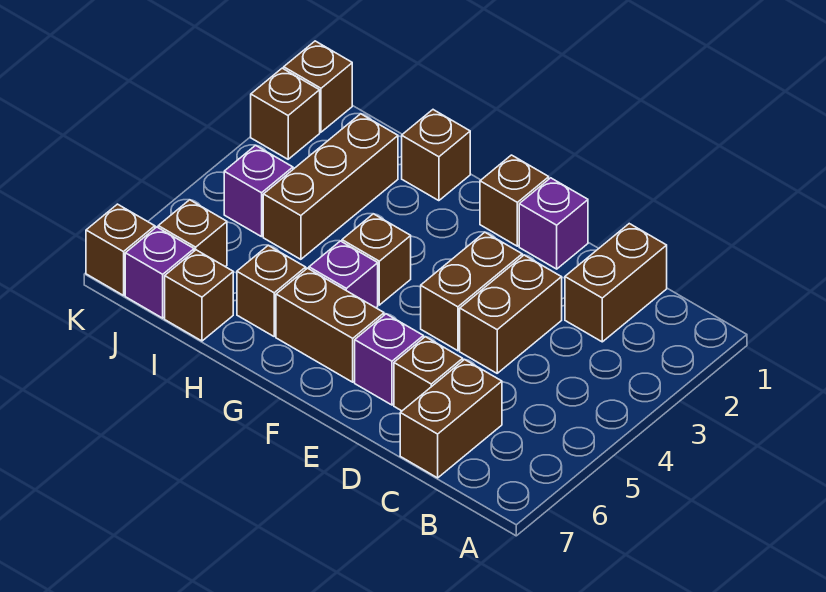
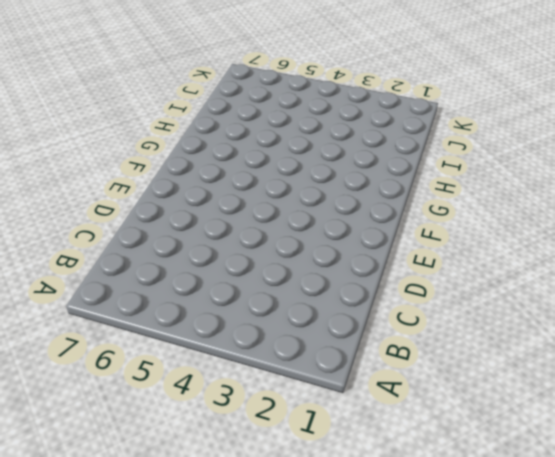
none -> brown brick C1:C2 level 1
none -> brown brick C6:C7 level 1
none -> brown brick D3:D4 level 1

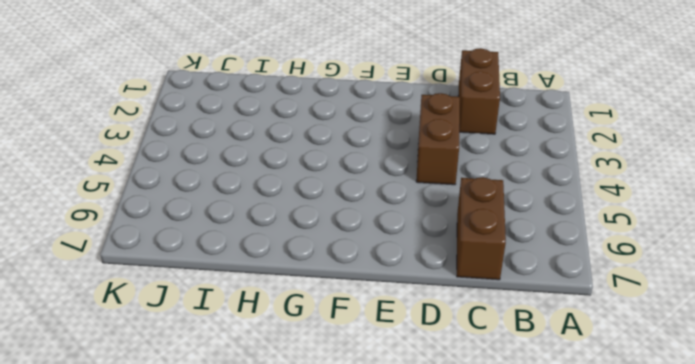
none -> brown brick D6 level 1
none -> purple brick E1 level 1
none -> brown brick E3:E4 level 1

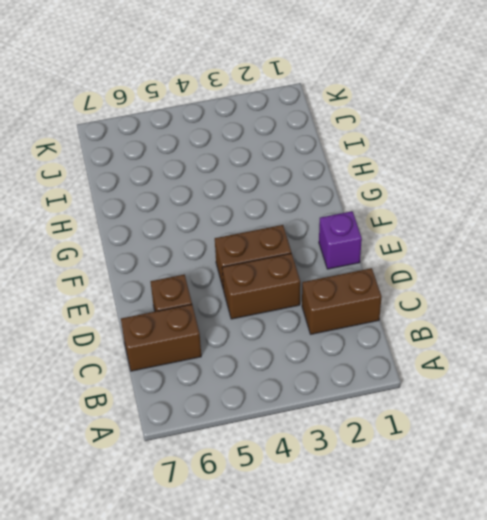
none -> purple brick E6 level 1
none -> brown brick F1 level 1
none -> brown brick F6:G6 level 1

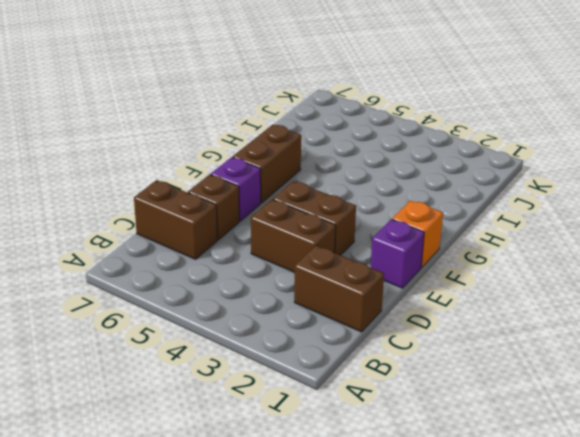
orange brick F1 level 1 -> brown brick F1 level 1
none -> brown brick G4 level 1
none -> purple brick G5 level 1
none -> brown brick H1 level 1

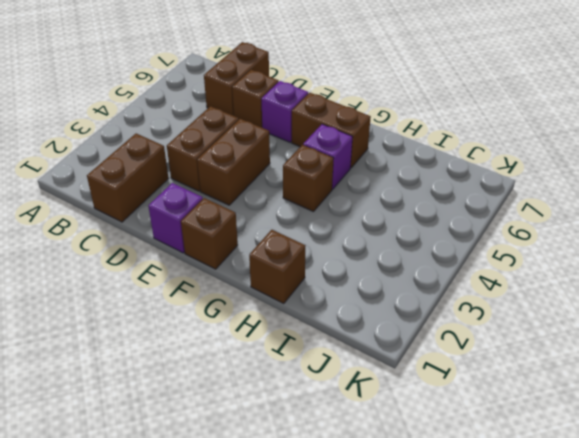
none -> brown brick H6 level 1
none -> brown brick I2:I4 level 1
none -> brown brick I7 level 1

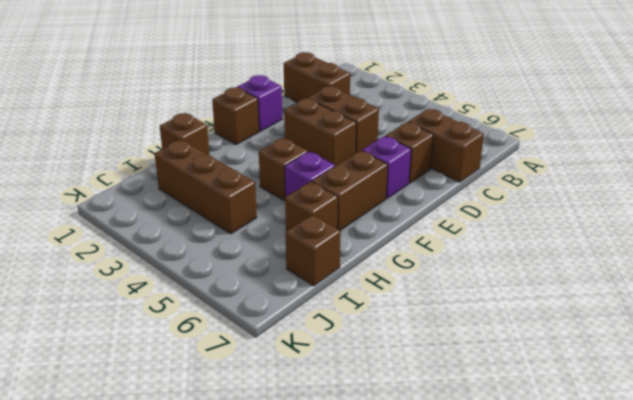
none -> purple brick J4 level 1
none -> brown brick J6 level 1
none -> purple brick J7 level 1

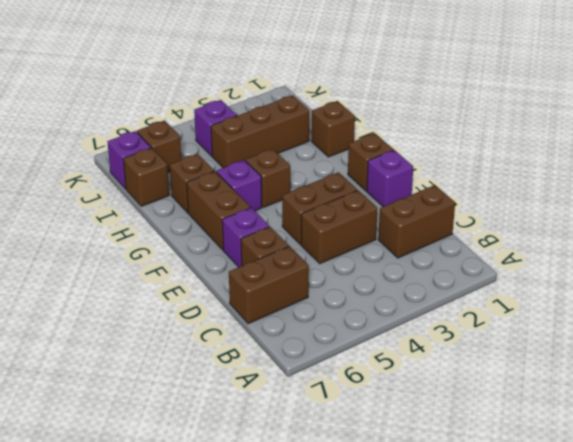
none -> brown brick K1 level 1
none -> brown brick K2 level 1
none -> brown brick K7 level 1

